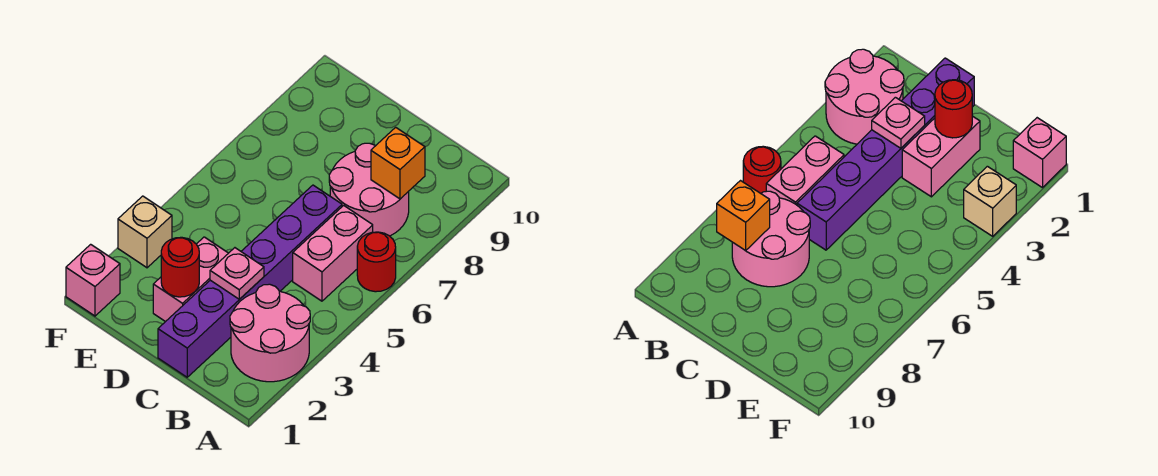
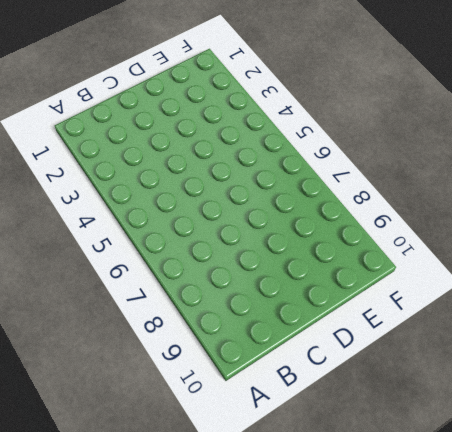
none -> pink round brick A2:B3 level 1
none -> red round brick A6 level 1

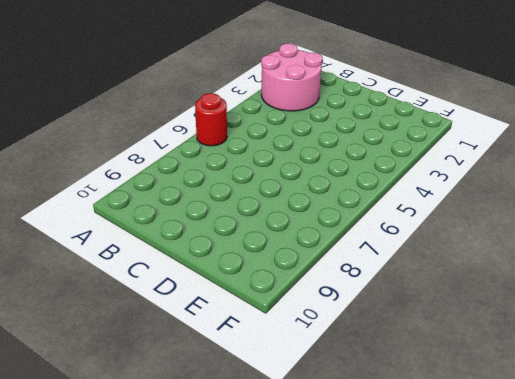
none -> pink brick B5:B6 level 1
none -> pink round brick B7:C8 level 1

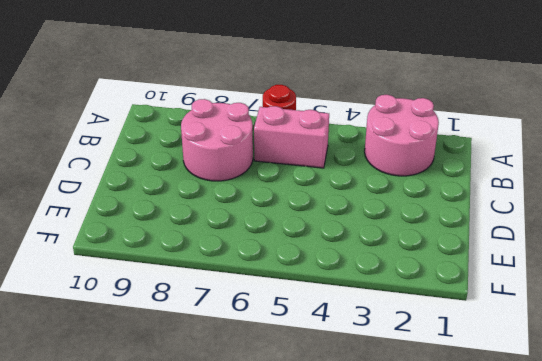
none -> purple brick C1:C6 level 1
none -> pink brick D2:D3 level 1

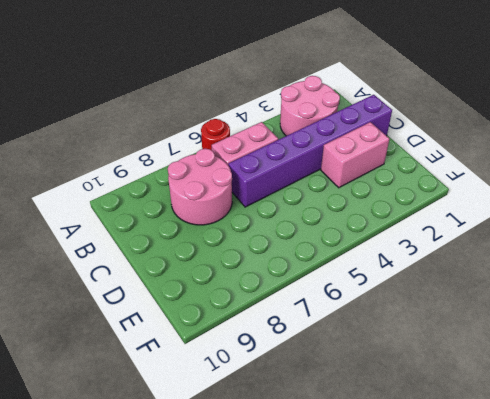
none -> pink brick F1 level 1
none -> tan brick F3 level 1

